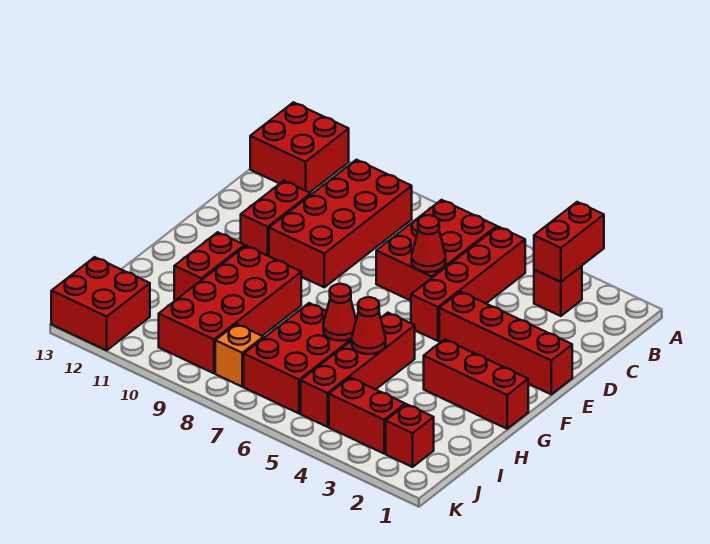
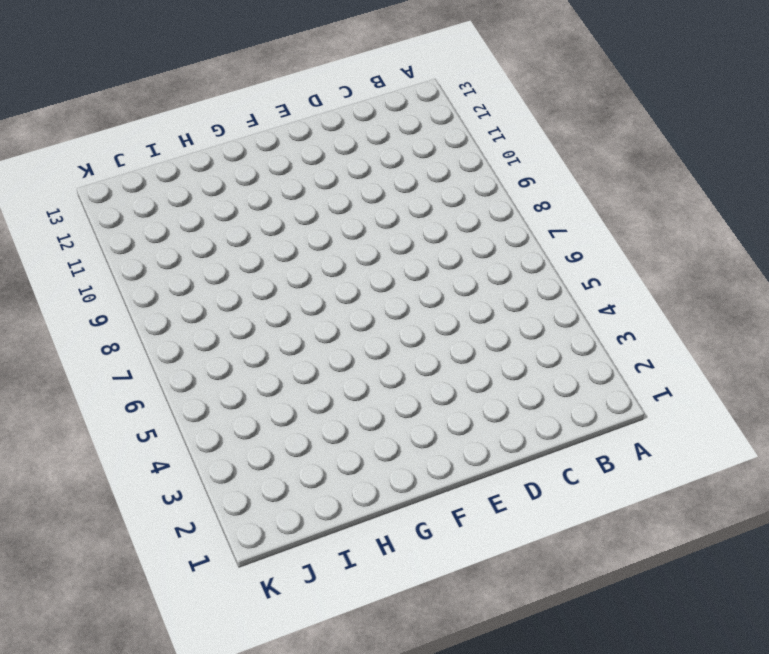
none -> red brick A12:B13 level 1
none -> red brick B3 level 1
none -> red brick B5:E5 level 1

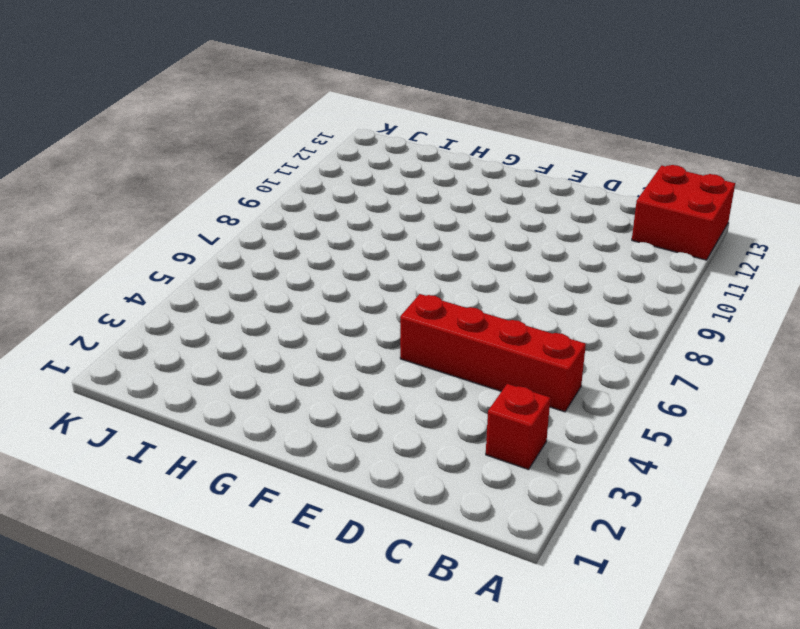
none -> red brick B6:D7 level 1
none -> red brick B9:E10 level 1
none -> red brick D11:E11 level 1

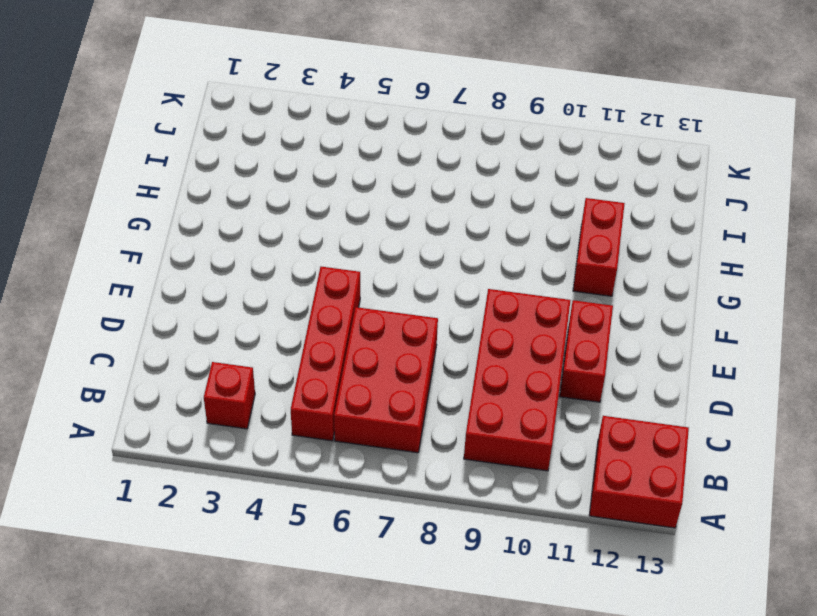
none -> red brick E1:E4 level 1
none -> red brick G1:G3 level 1
none -> red brick G5:J5 level 1

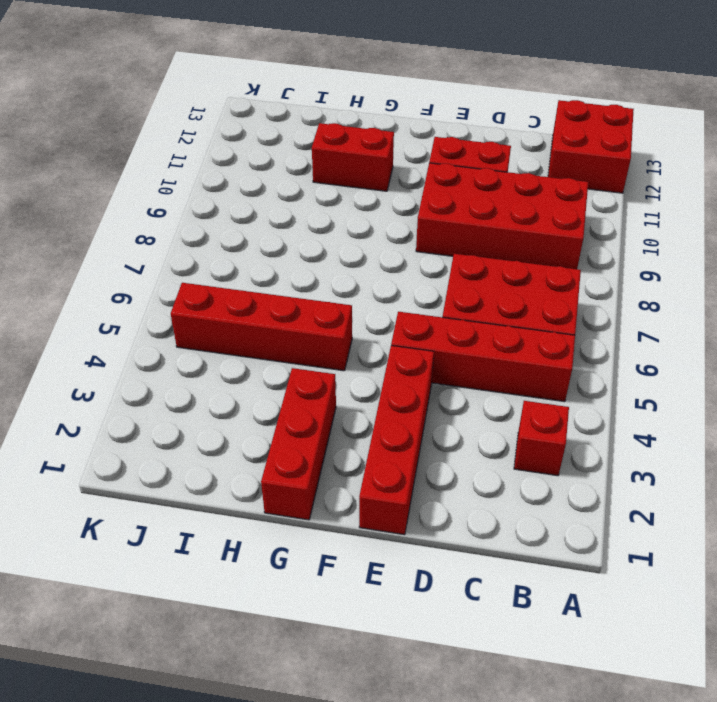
none -> red brick G9:J10 level 1
none -> red brick H6:J7 level 1
none -> red brick J2 level 1

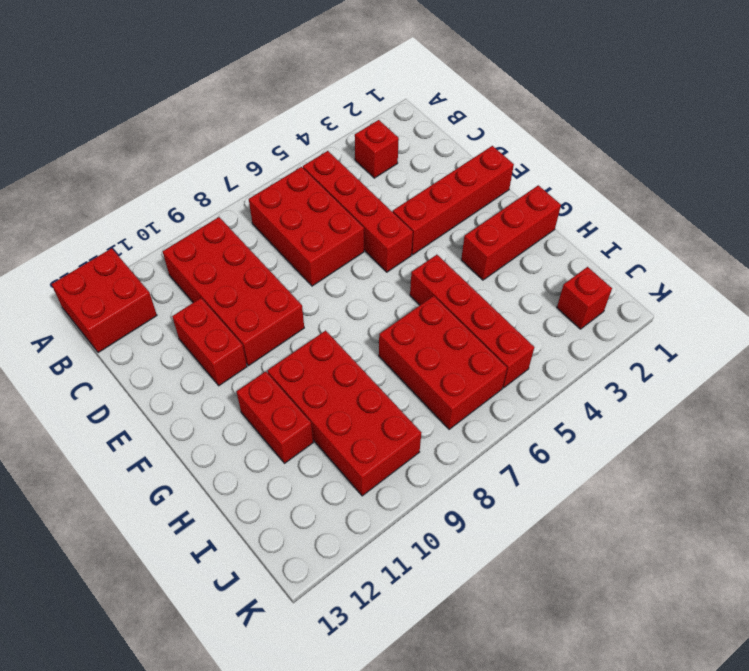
none -> red brick J3:J4 level 1
none -> orange brick J8 level 1
none -> red brick J12:K13 level 1

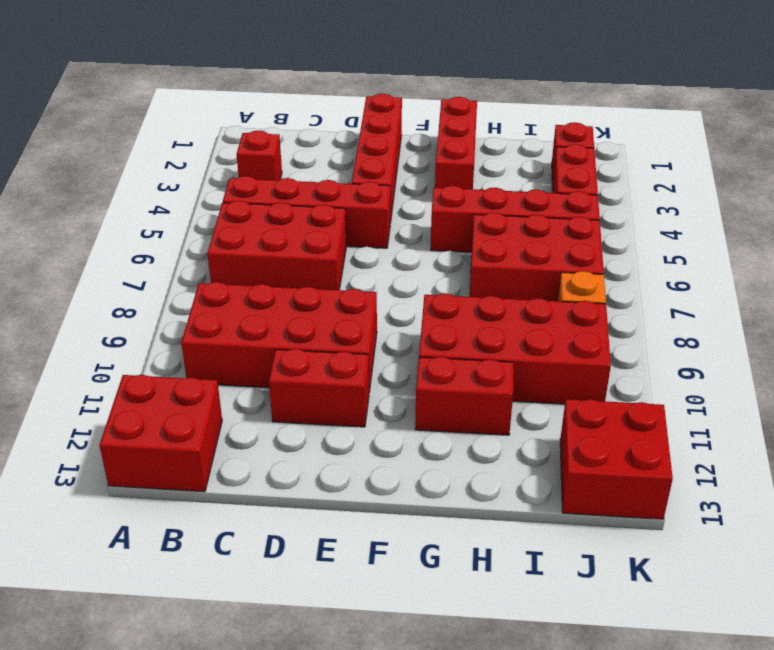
none -> red brick A3:B3 level 2
none -> red cone D6 level 2
none -> red cone H5 level 2

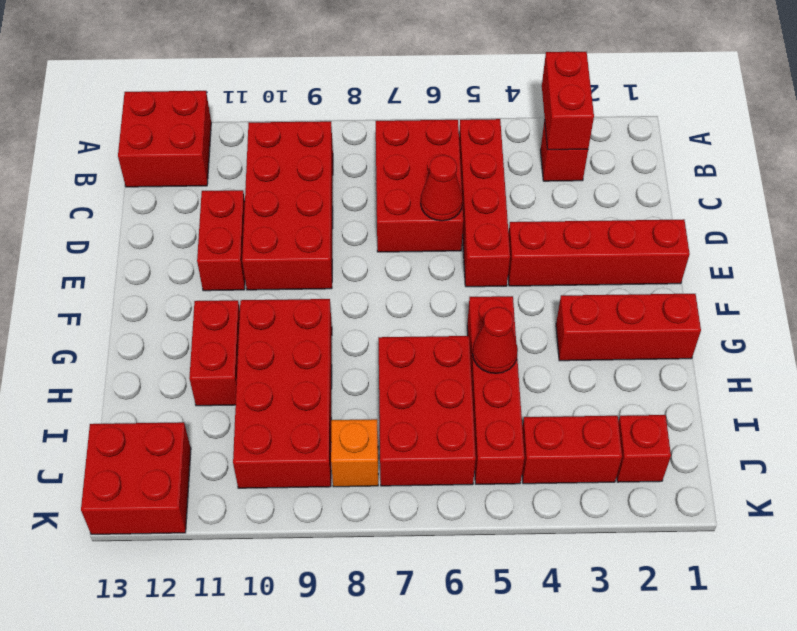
none -> red cone H6 level 2

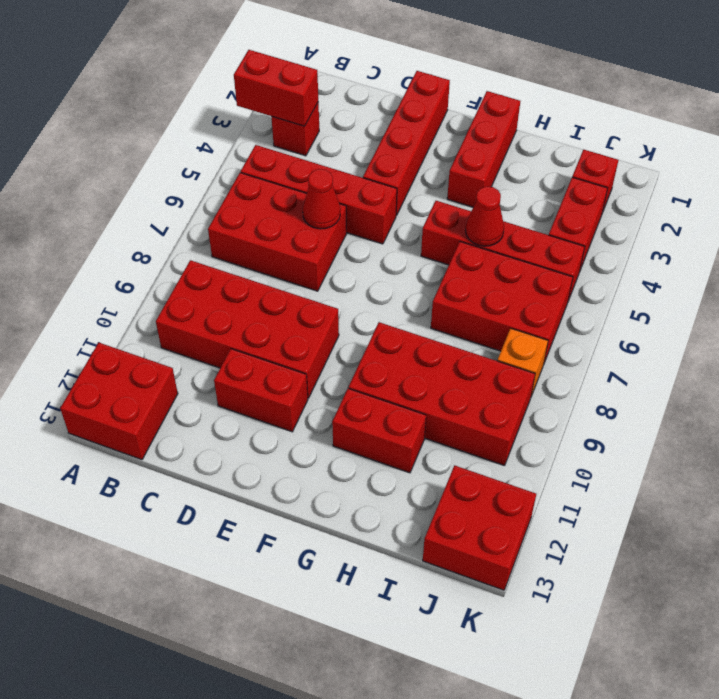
none -> red cone H6 level 2

